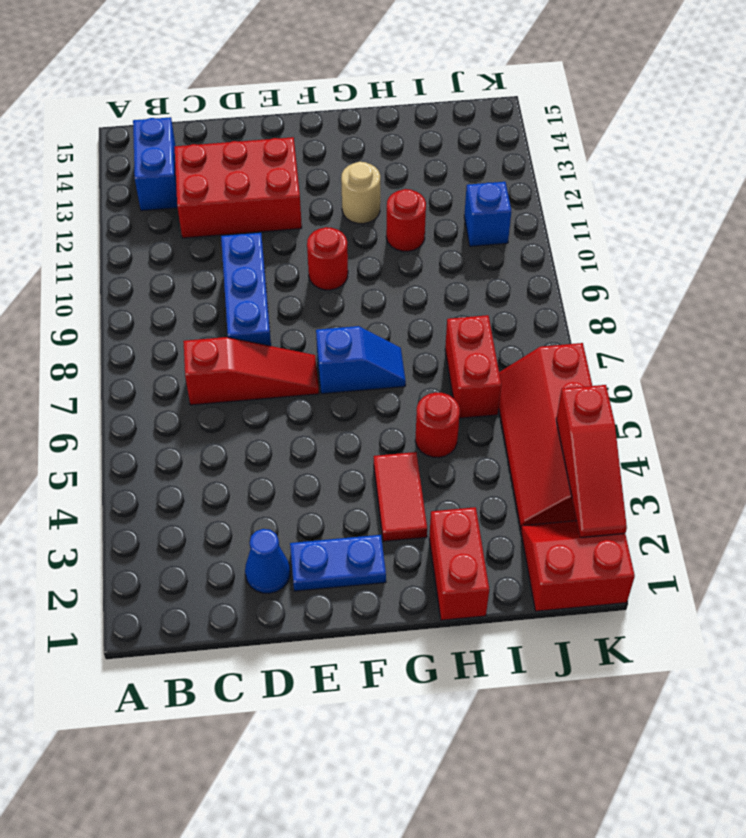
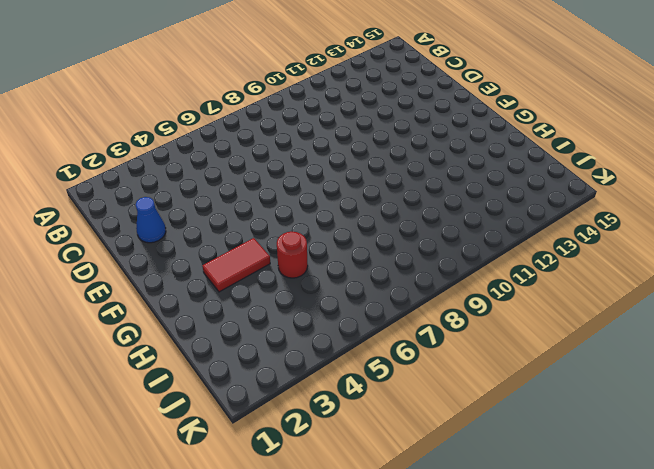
none -> blue brick B13:B14 level 1
none -> red slope C7:E7 level 1 top C
none -> red brick C12:E13 level 1

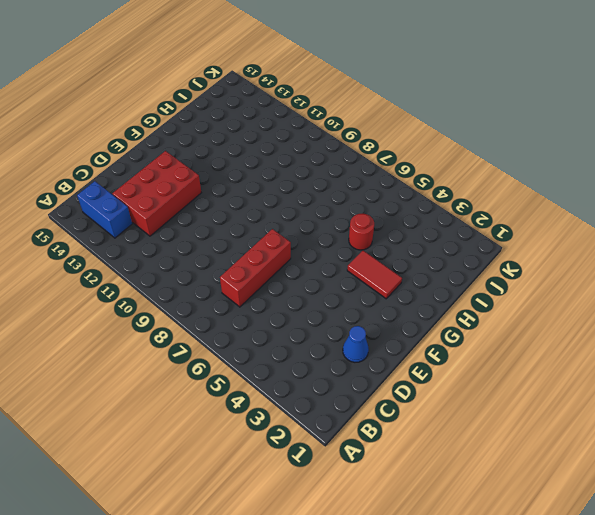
red brick C7:E7 level 1 -> red slope C7:E7 level 1 top C
none -> blue brick D8:D10 level 1
none -> blue plate E2:F2 level 1
none -> blue slope F7:G7 level 1 top F

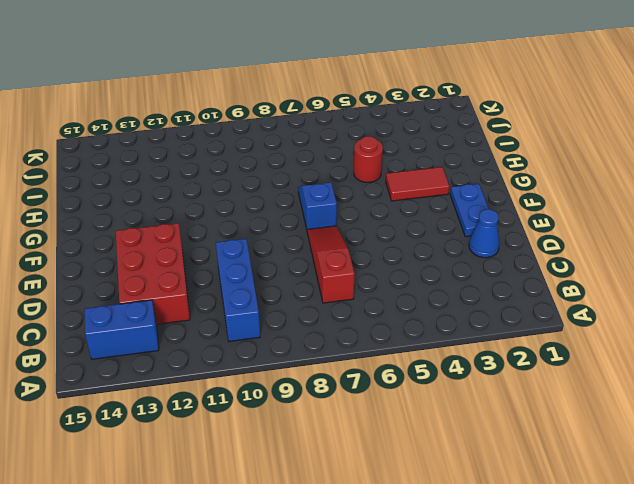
blue brick B10:D10 level 1 -> blue brick D8:D10 level 1
none -> red round brick F10 level 1
none -> tan round brick G12 level 1
none -> red brick H1:H2 level 1

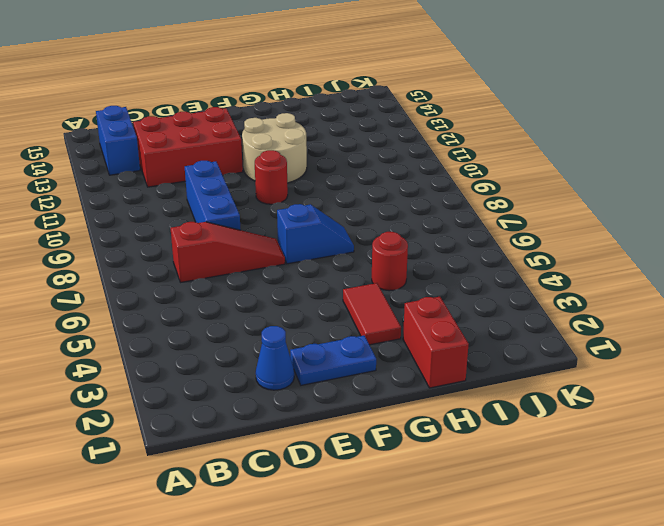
tan round brick F11:G12 level 1 -> tan round brick G12 level 1
none -> red round brick H11 level 1
none -> red brick I6:I7 level 1
none -> red slope J1:K2 level 1 top 1

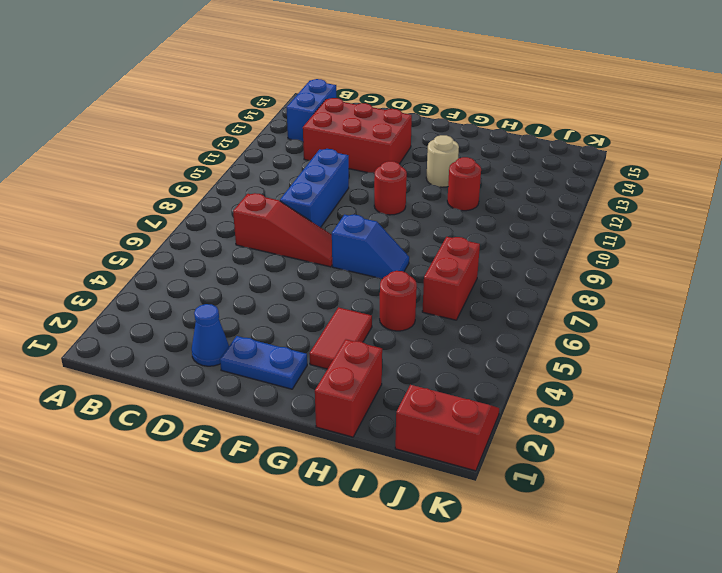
none -> red slope J3:K6 level 1 top K
none -> blue brick J11 level 1
none -> red slope K2:K4 level 2 top 4

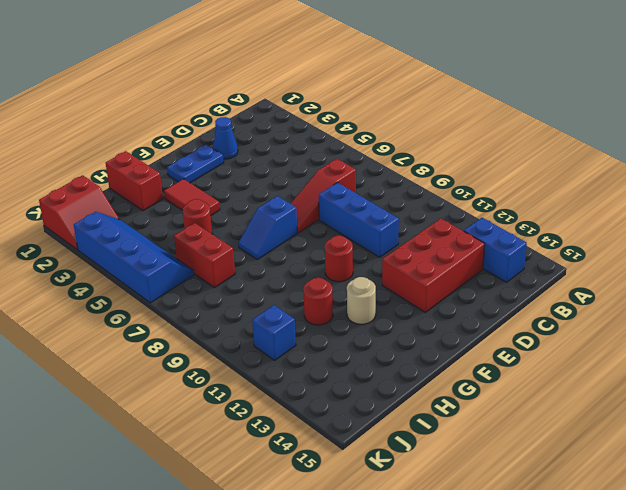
blue slope J3:K6 level 1 top K -> red slope J3:K6 level 1 top K
none -> red slope K2:K4 level 2 top 4

